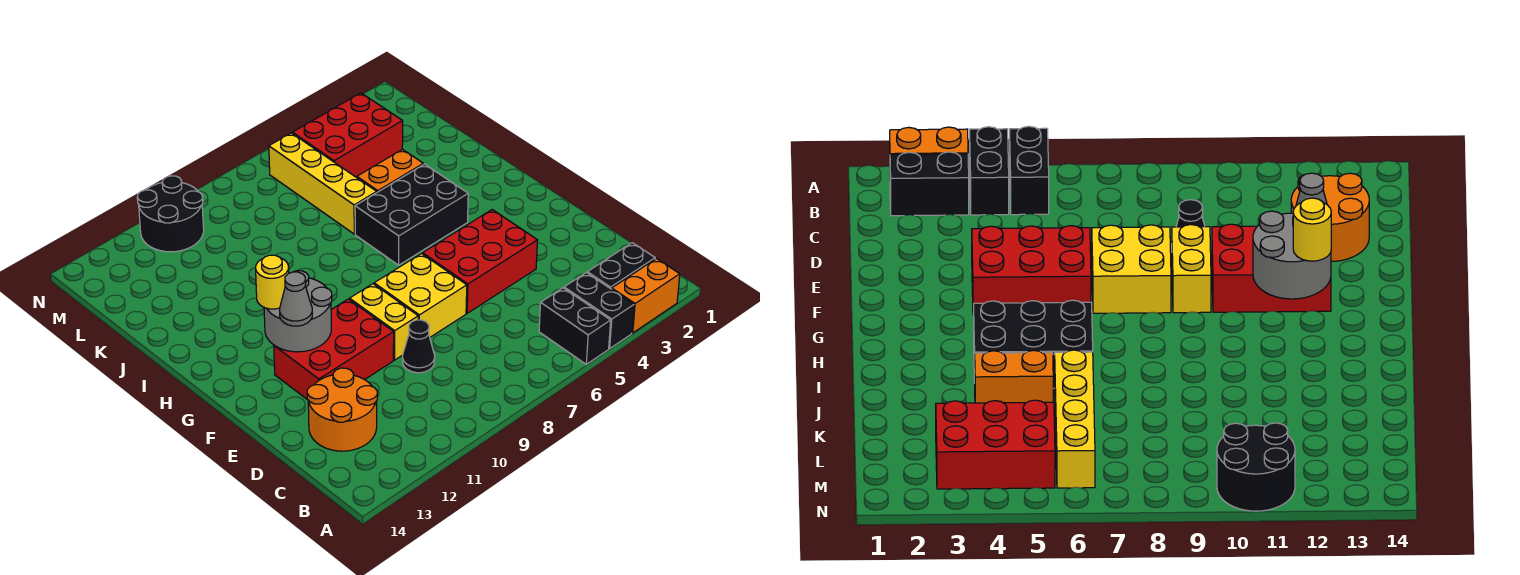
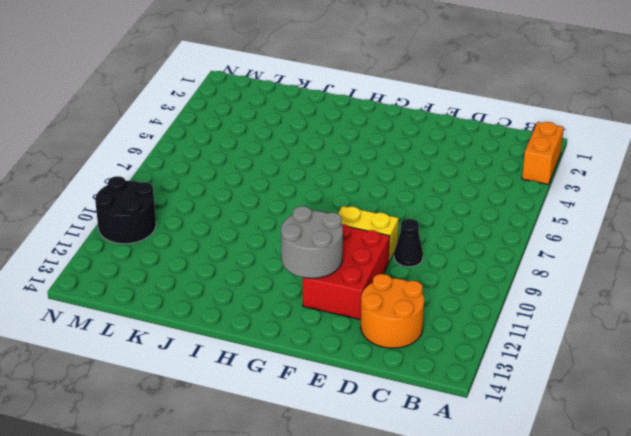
none -> black brick A4:B4 level 1
none -> black brick A5:B5 level 1
none -> black brick B2:B3 level 1

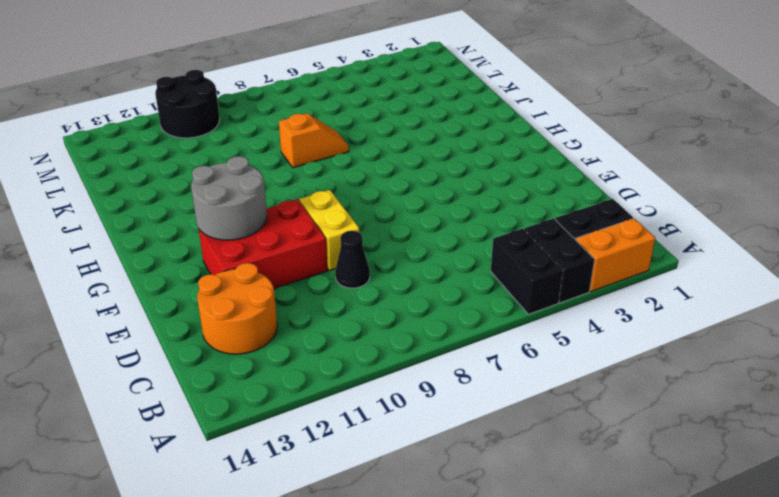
orange slope J7:J8 level 1 top 8 -> none
none -> red brick E4:F6 level 1
none -> yellow brick E7:F8 level 1
none -> black brick H4:I6 level 1

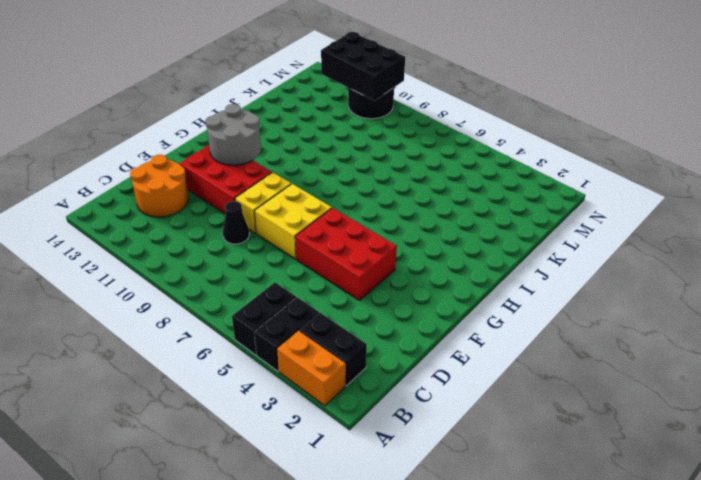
black brick M10:N12 level 2 -> black brick H4:I6 level 1
none -> orange brick J4:J5 level 1
none -> yellow brick J6:M6 level 1
none -> red brick L3:M5 level 1

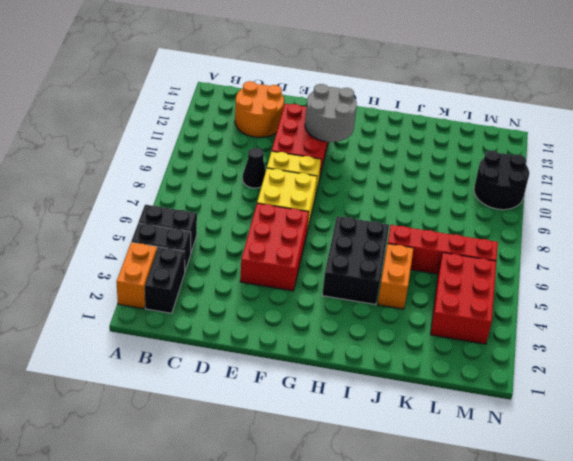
red brick J6:M6 level 1 -> yellow brick J6:M6 level 1
none -> grey cone F12 level 3
none -> yellow round brick G12 level 3

